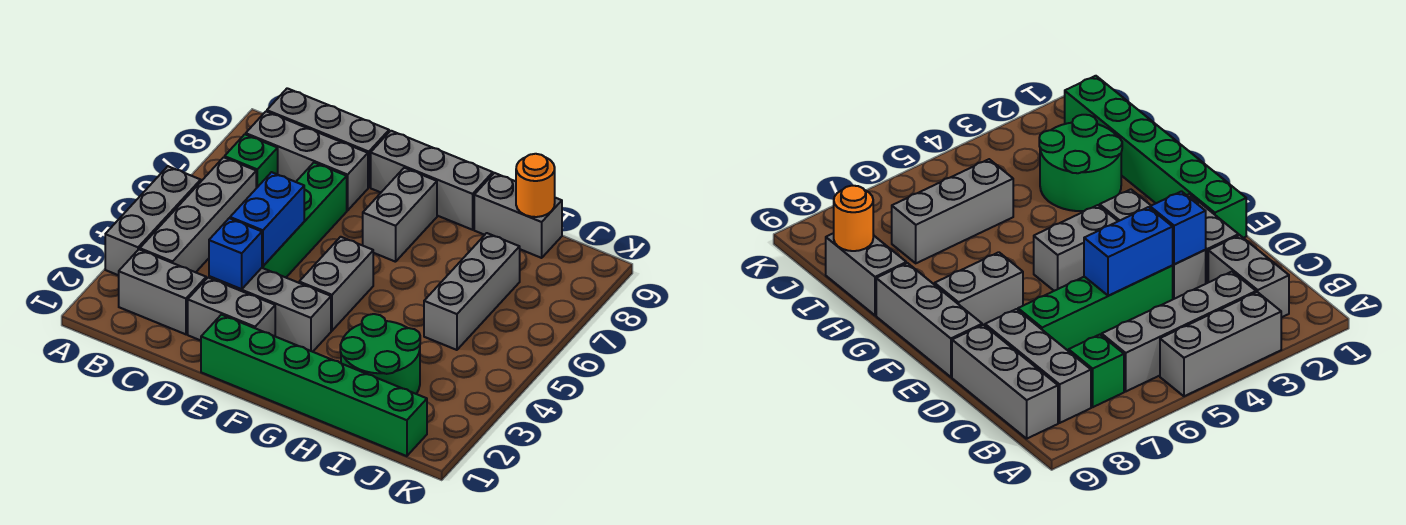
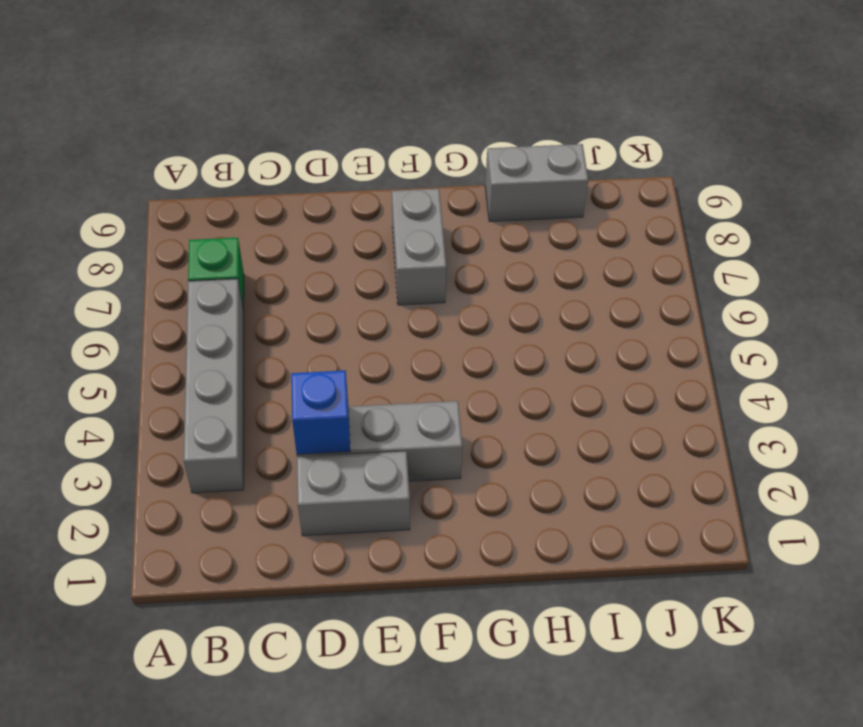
none -> grey brick A3:A5 level 1
none -> grey brick B2:C2 level 1
none -> grey brick B8:D8 level 1

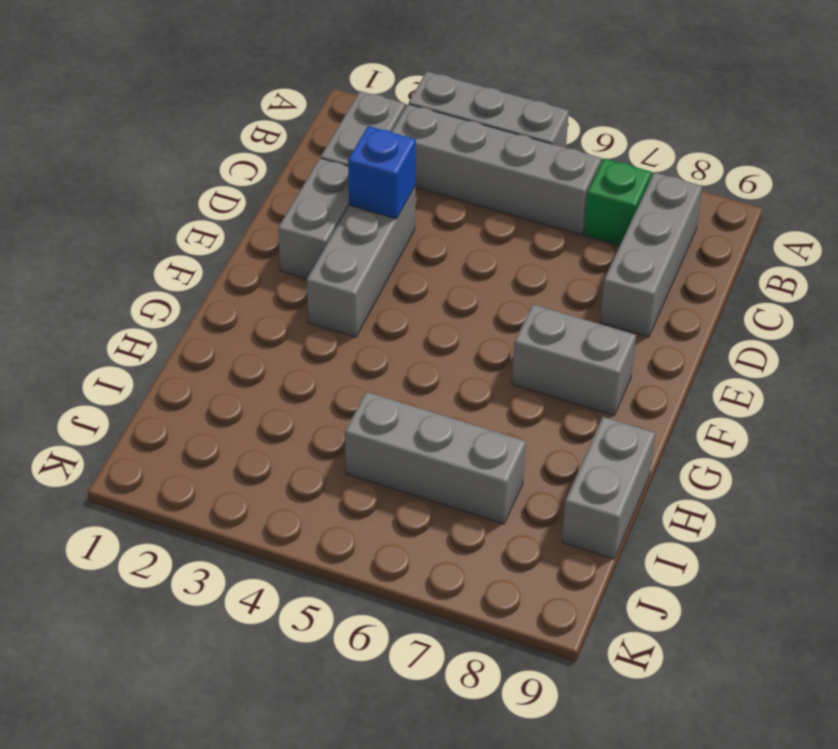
none -> grey brick B9:D9 level 1
none -> green brick D4:D7 level 1
none -> green brick E1:J1 level 1

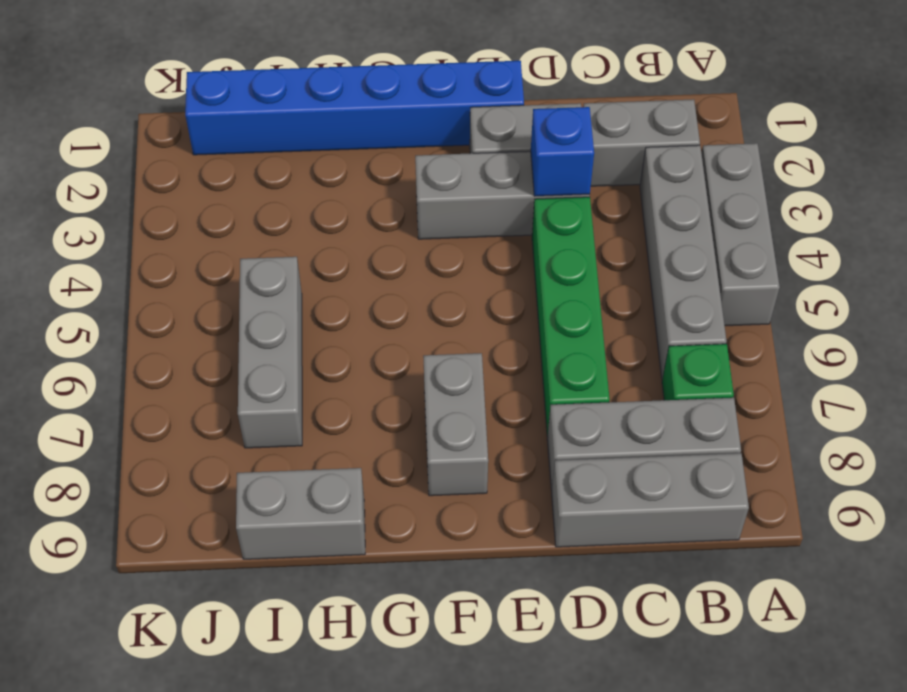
blue brick E1:J1 level 1 -> green brick E1:J1 level 1
none -> grey brick E9:G9 level 1
none -> grey brick F4:F5 level 1
none -> green round brick H2:I3 level 1

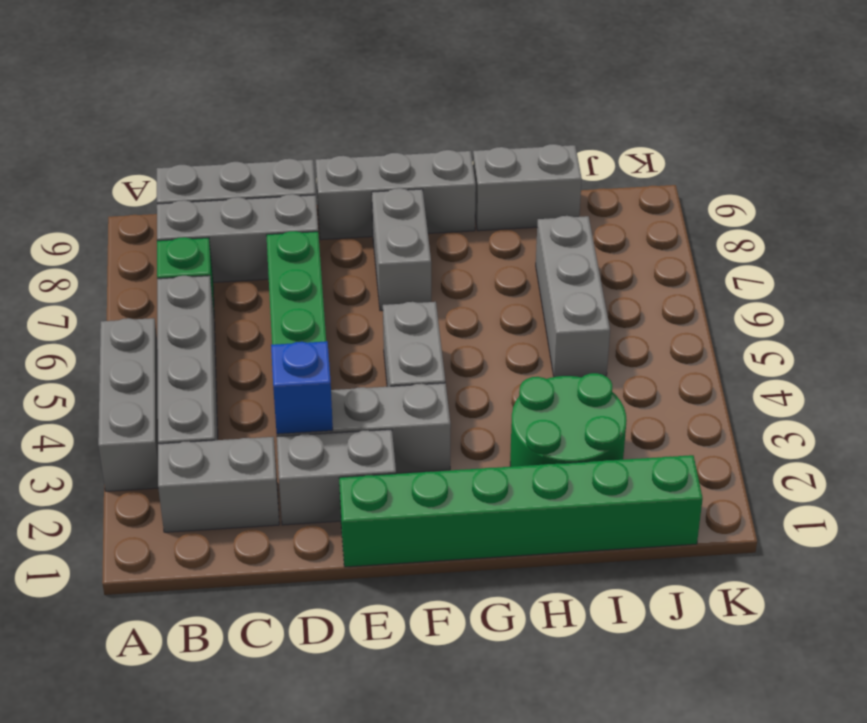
none -> blue brick D4:D5 level 2
none -> orange round brick I9 level 2

